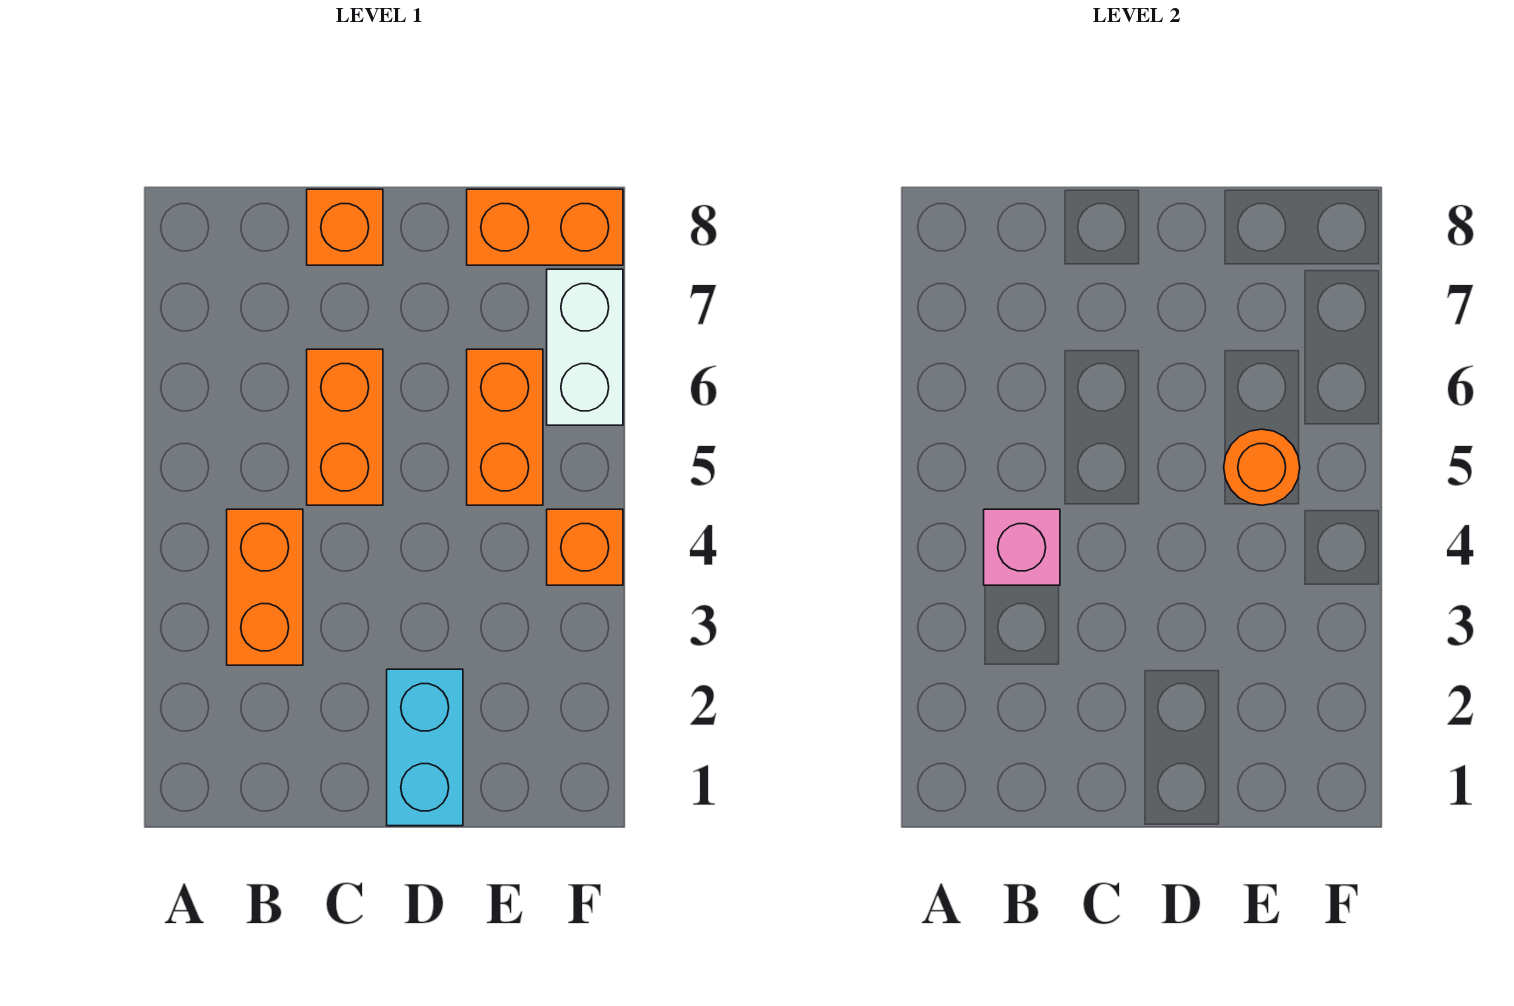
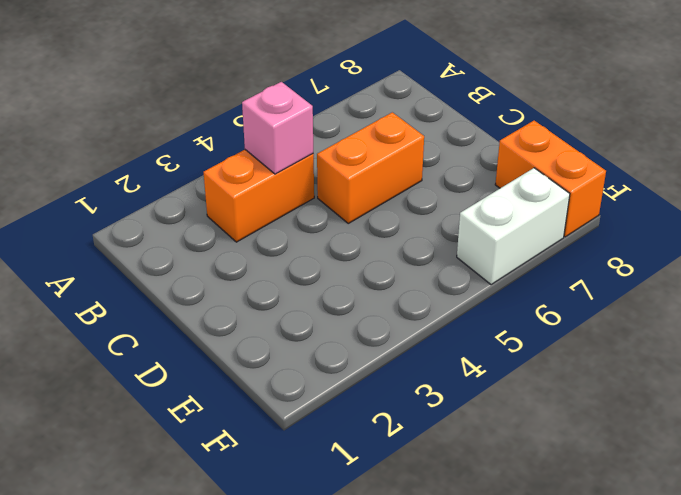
none -> orange brick C8 level 1
none -> cyan brick D1:D2 level 1

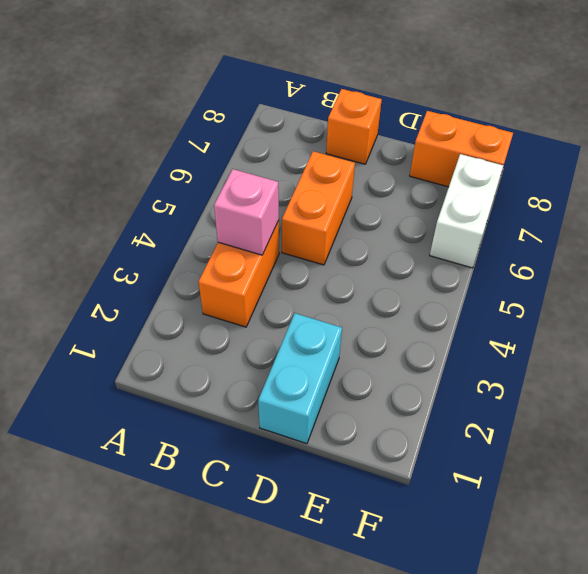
none -> orange brick E5:E6 level 1
none -> orange brick F4 level 1

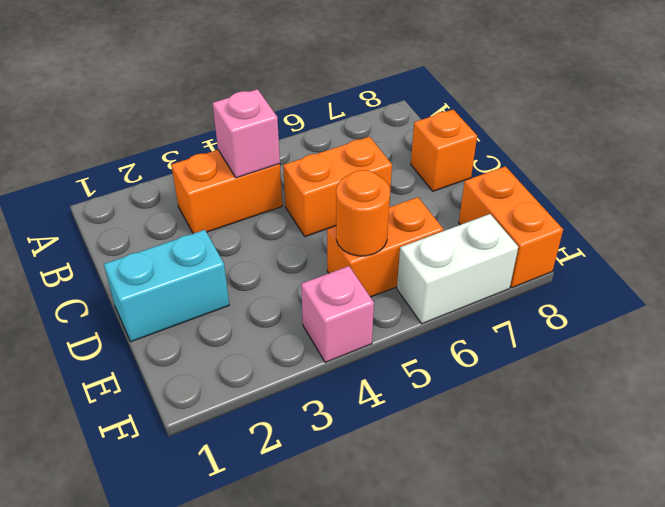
pink brick F4 level 1 -> orange brick F4 level 1

